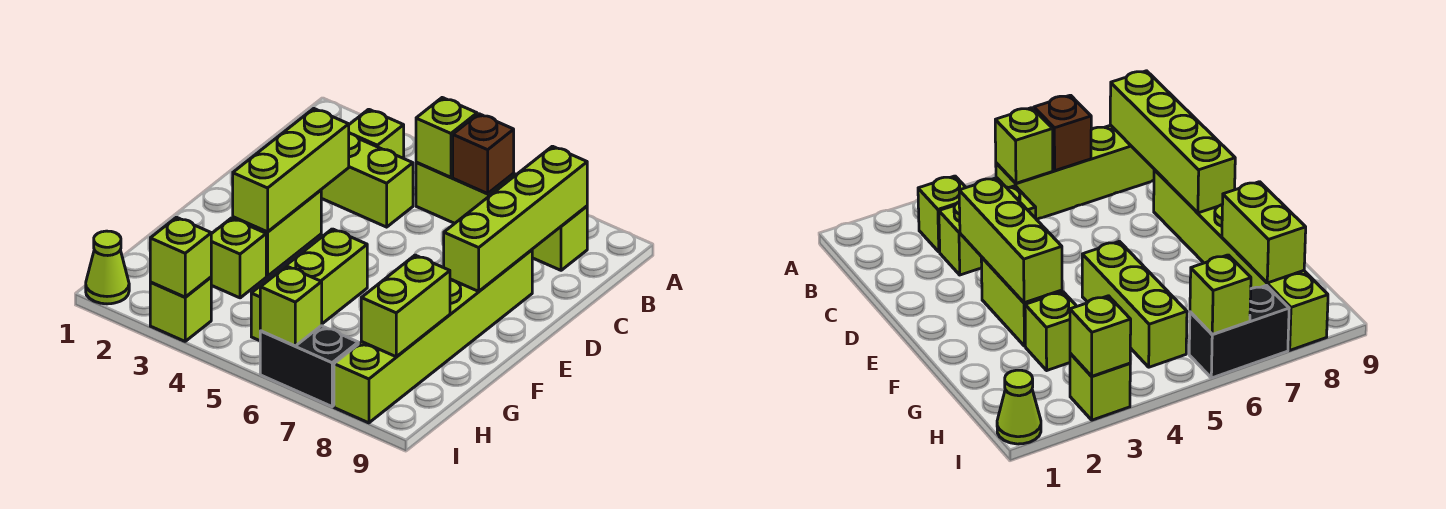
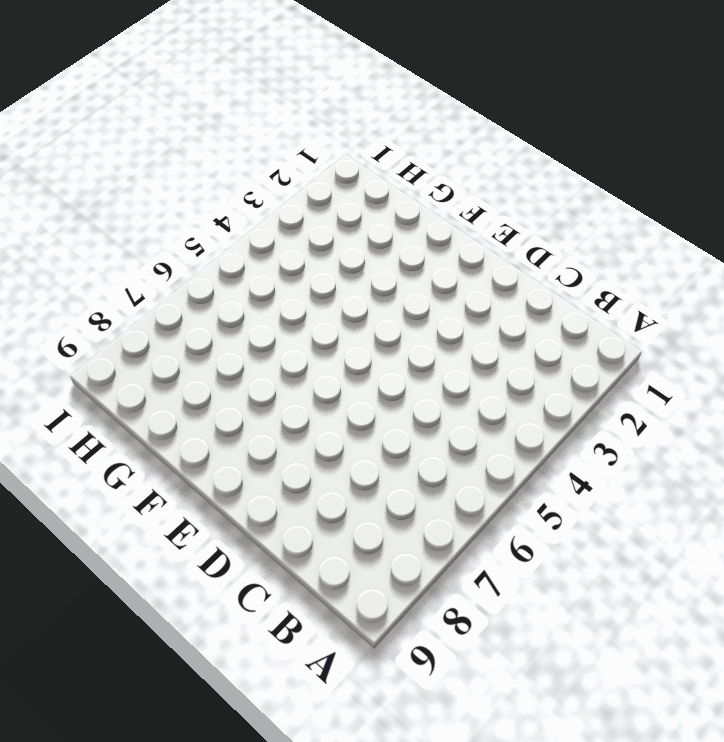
none -> lime brick B3 level 1
none -> lime brick B5:B8 level 1
none -> lime brick C3:C4 level 1

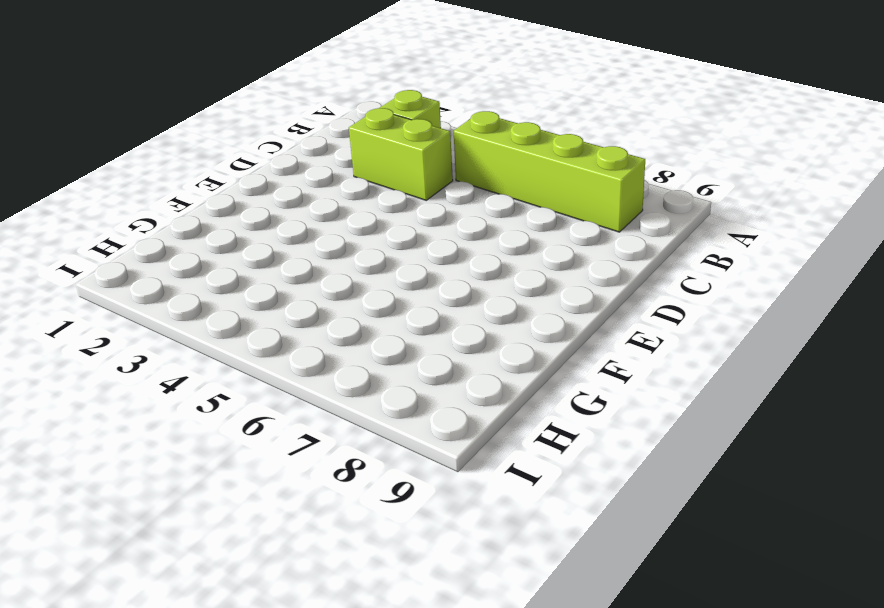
none -> lime brick D8:I8 level 1
none -> lime brick E3:F3 level 1
none -> lime brick F5:H5 level 1

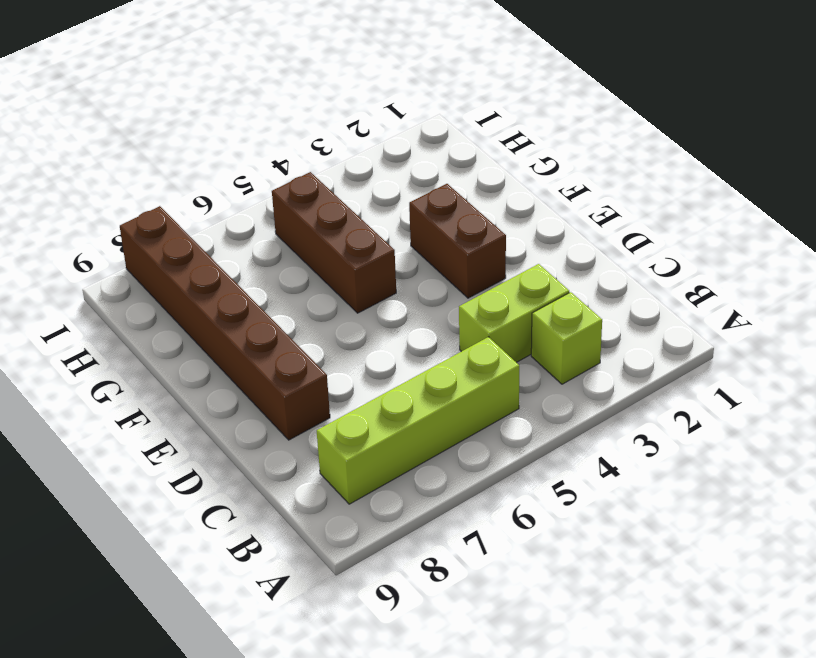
brown brick D8:I8 level 1 -> lime brick D8:I8 level 1
brown brick E3:F3 level 1 -> lime brick E3:F3 level 1
brown brick F5:H5 level 1 -> lime brick F5:H5 level 1
none -> lime brick G3 level 1
none -> lime cone I1 level 1
none -> lime brick I3 level 1

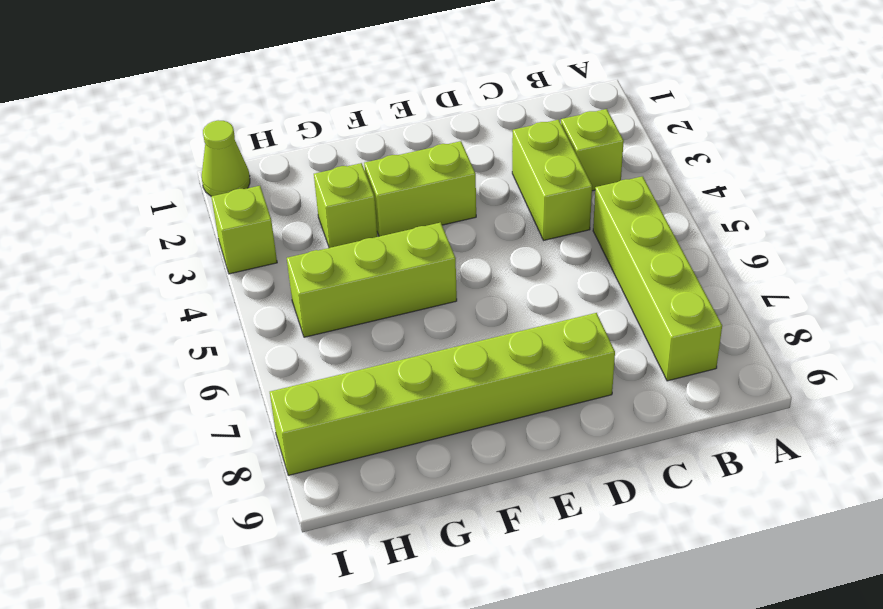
none -> black brick I6:I7 level 1
none -> lime brick B5 level 2
none -> brown brick B6 level 2

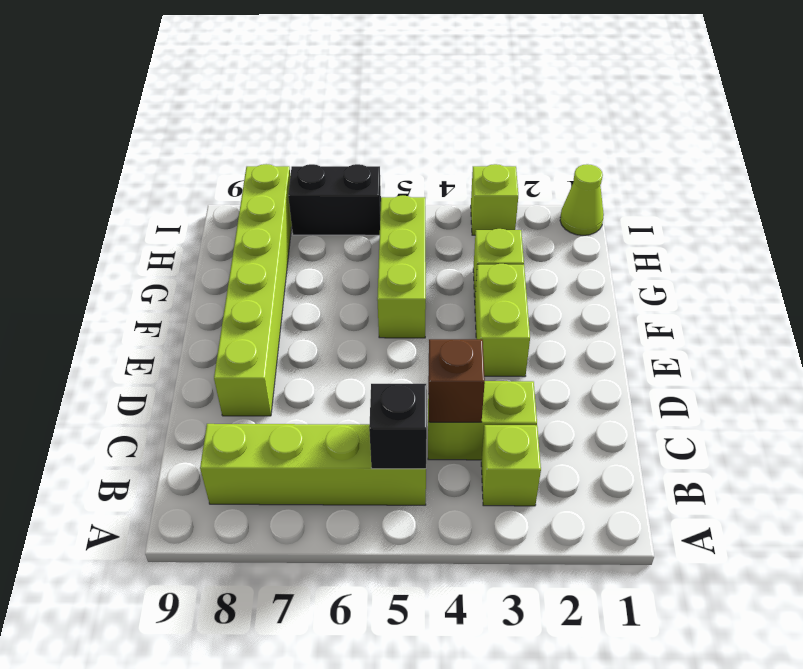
black brick B5 level 2 -> lime brick B5 level 2
brown brick C4 level 2 -> brown brick B6 level 2
none -> lime brick B8:E8 level 2
none -> lime brick D3:F3 level 2
none -> lime brick G8:H8 level 2

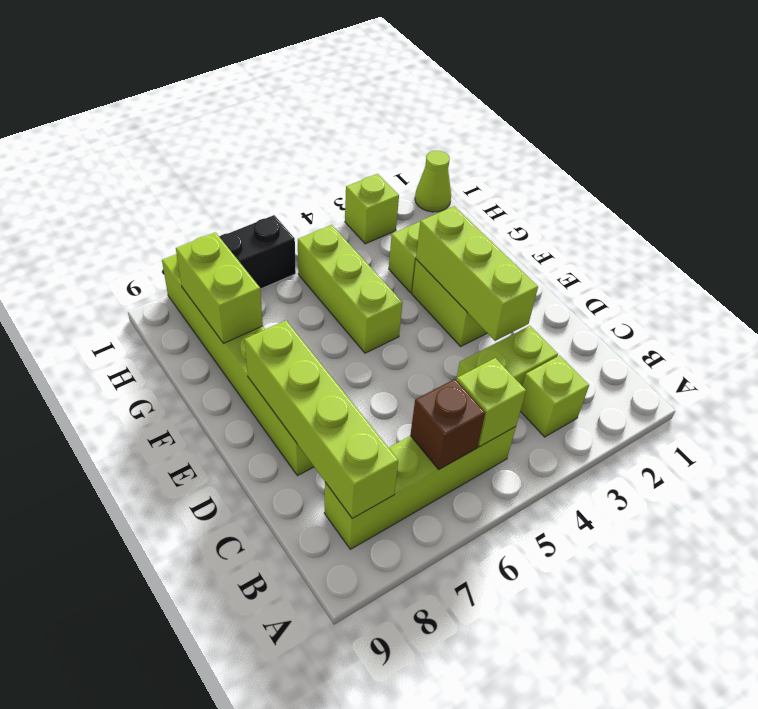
none -> lime brick I3 level 2
none -> lime brick I6 level 2

